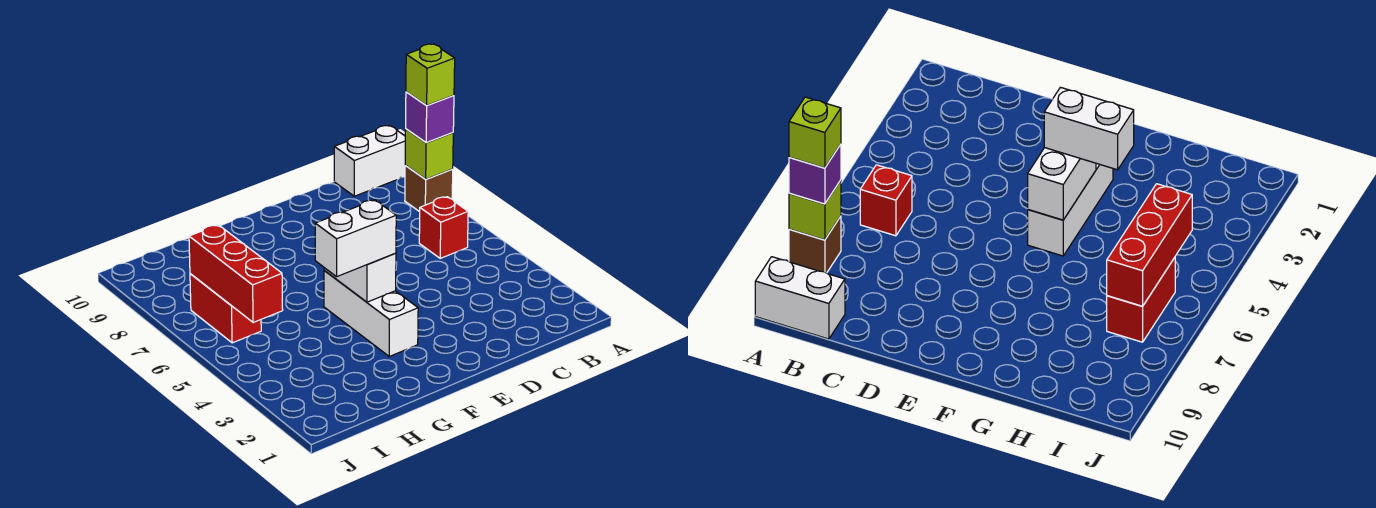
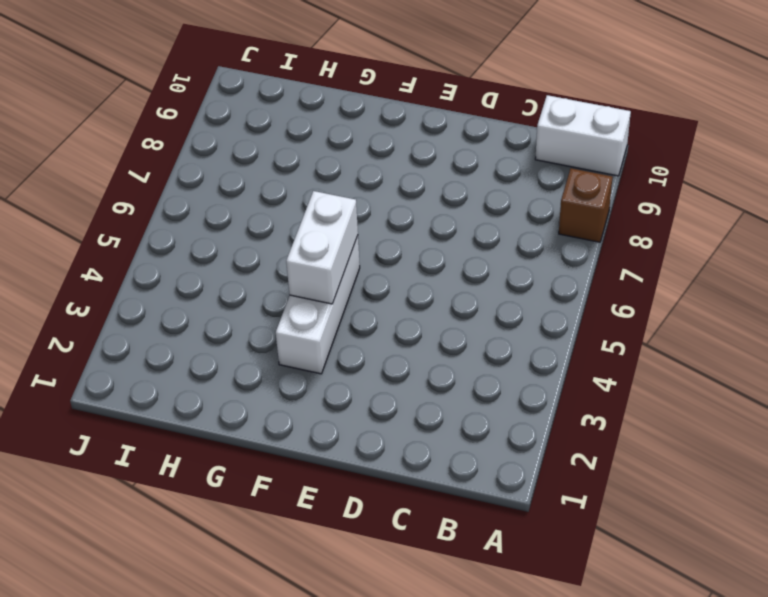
none -> red brick B6 level 1
none -> red brick I6:I7 level 1

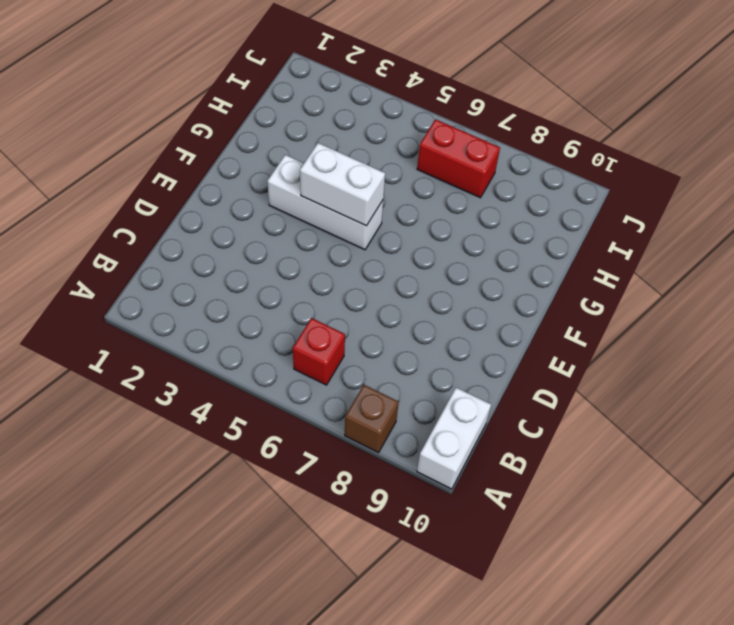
none -> lime brick A8 level 2
none -> red brick I5:I7 level 2

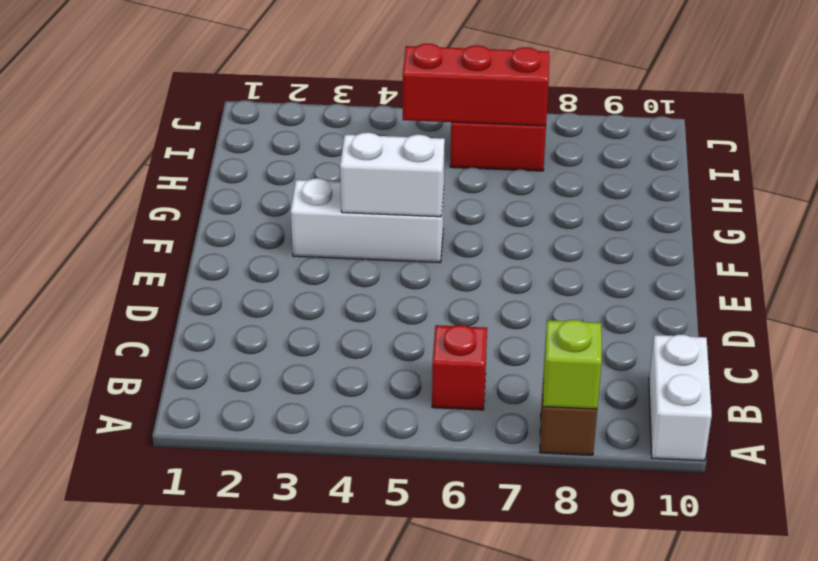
none -> purple brick A8 level 3
none -> white brick F4:G4 level 3

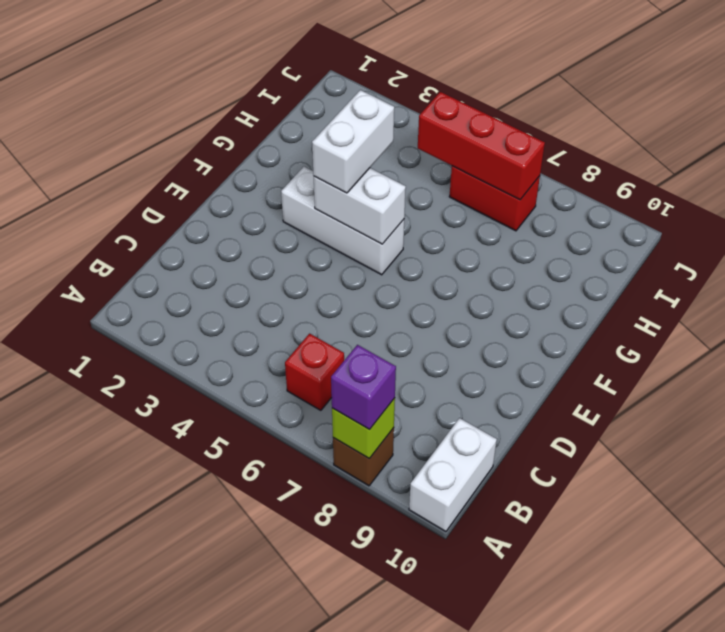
none -> lime brick A8 level 4

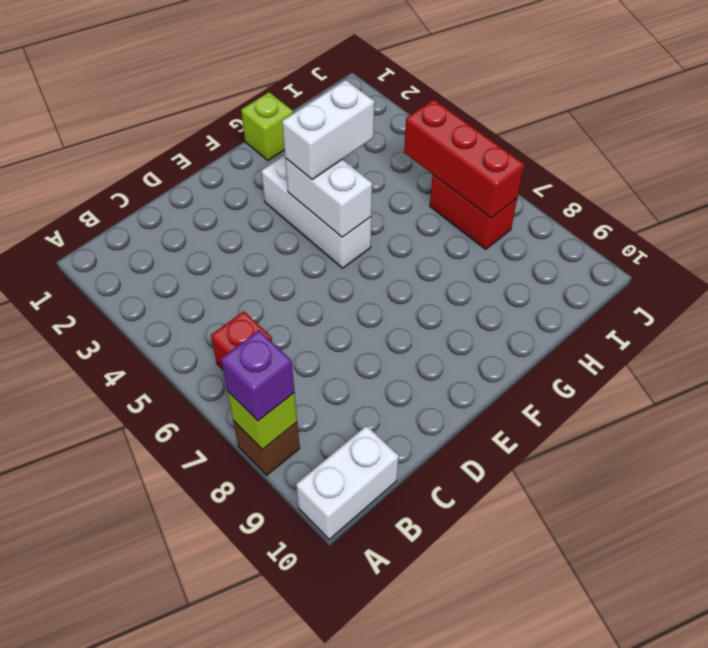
lime brick G1 level 1 -> lime brick A8 level 4

